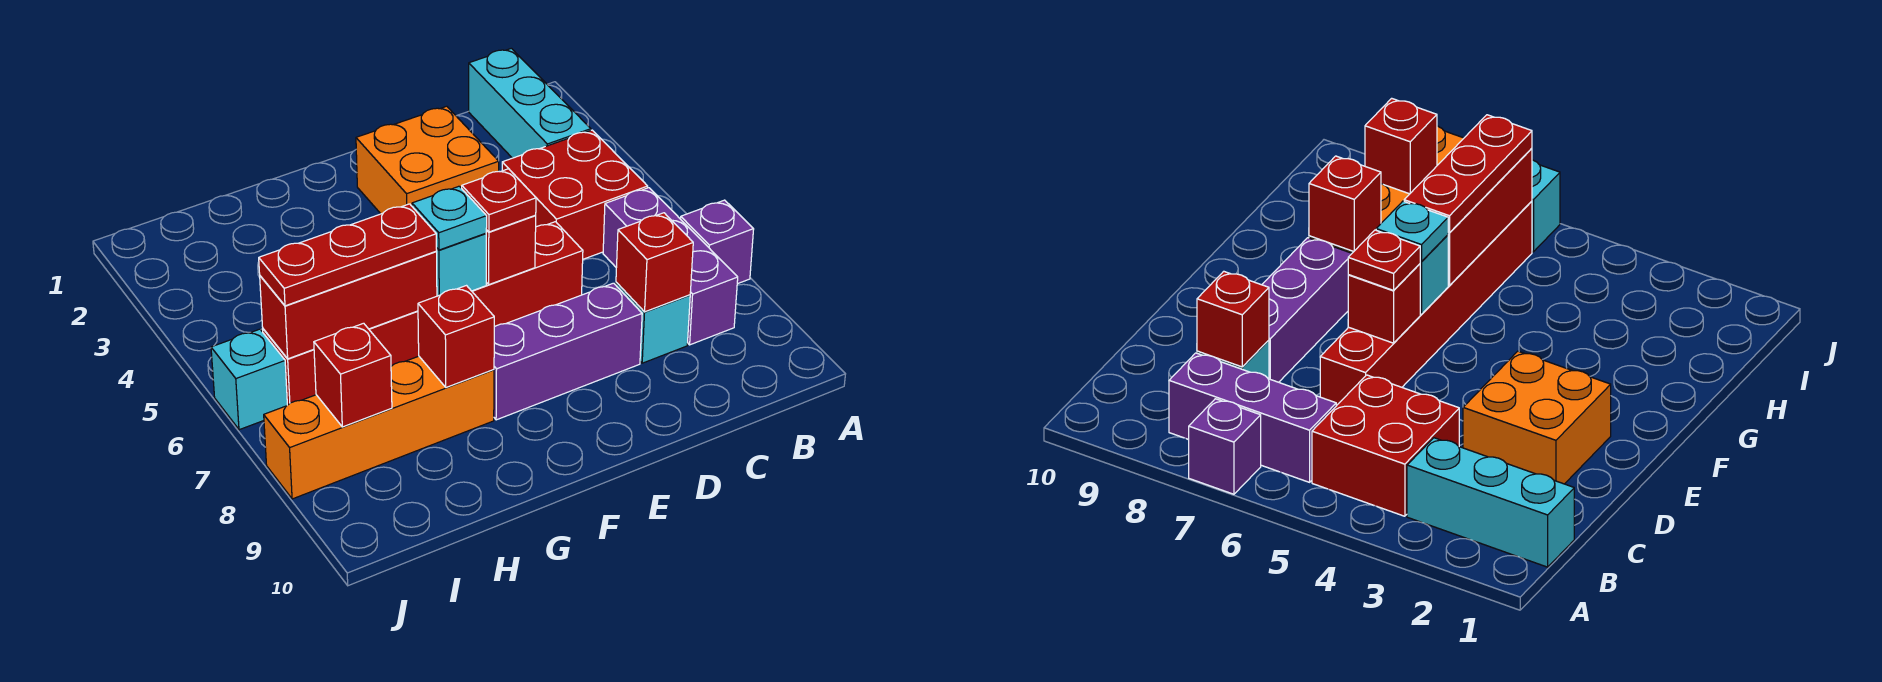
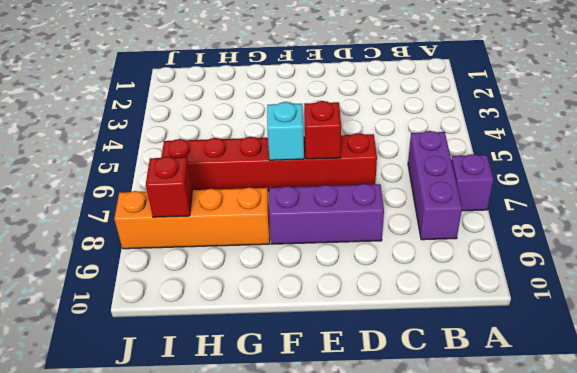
none -> cyan brick B1:B3 level 1
none -> red brick B4:C5 level 1
none -> cyan brick C8 level 1

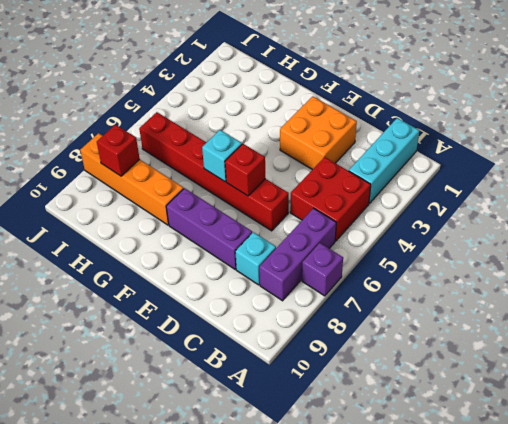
none -> cyan brick J6 level 1
none -> red brick C8 level 2
none -> red brick G6:I6 level 2

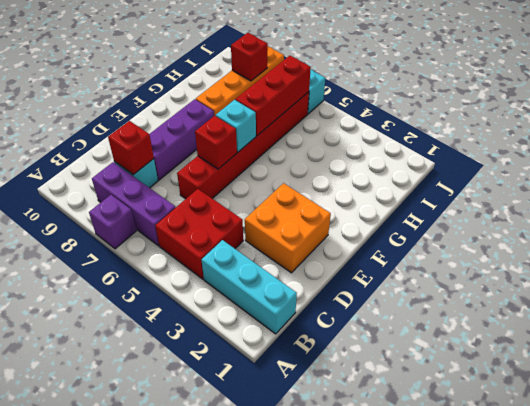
none -> red brick G8 level 2
none -> red plate E6 level 3
none -> cyan plate F6 level 3

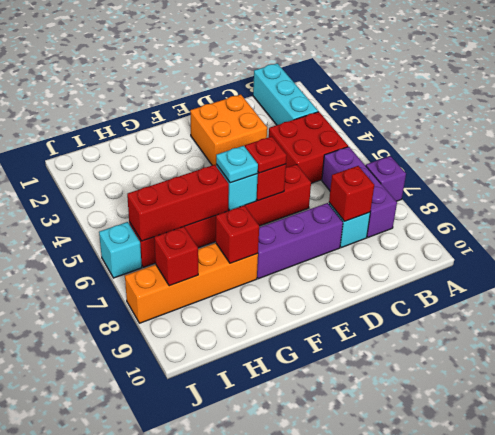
none -> red plate G6:I6 level 3

